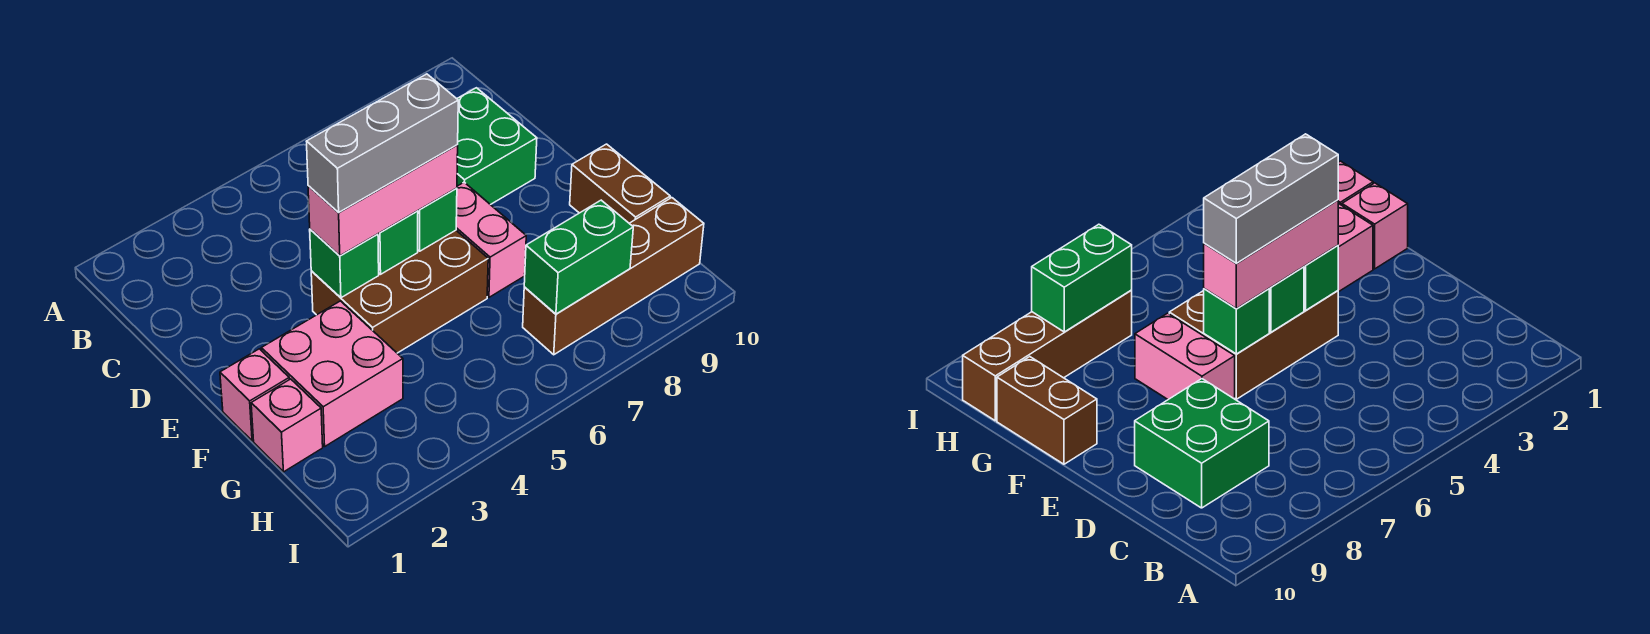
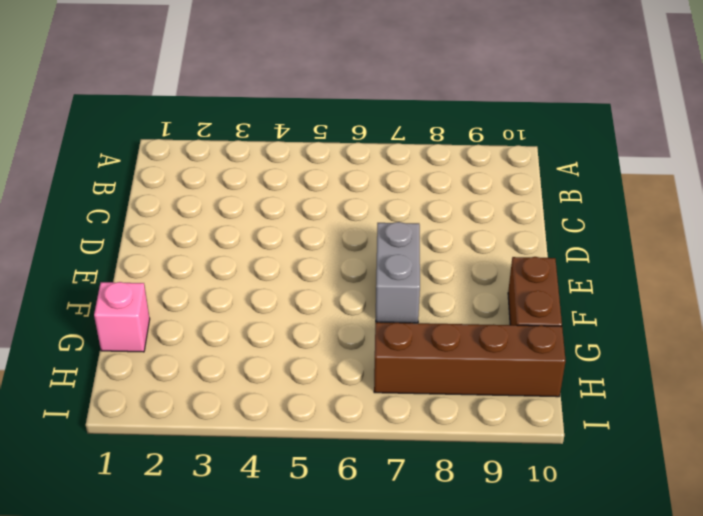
grey brick E7:F7 level 1 -> pink brick E7:F7 level 1
none -> green brick C8:D9 level 1
none -> brown brick E4:F6 level 1
none -> pink brick F1 level 1

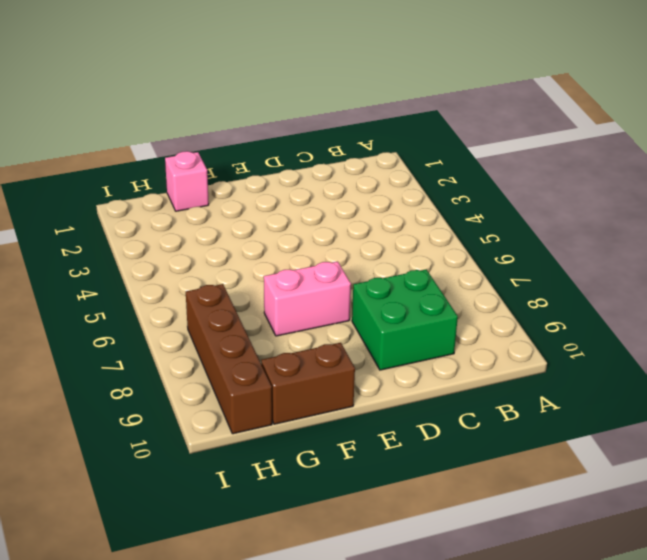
none -> brown brick E4:F6 level 1
none -> pink brick F1 level 1
none -> pink brick F2:G3 level 1

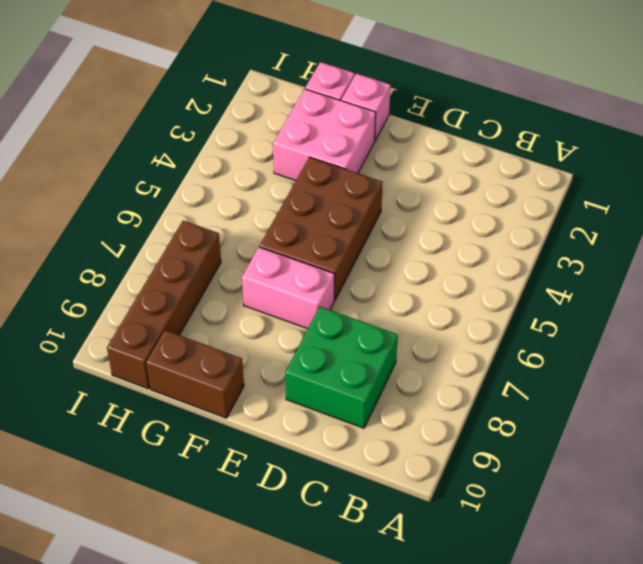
none -> green brick E4 level 2
none -> green brick E5 level 2
none -> green brick E6 level 2

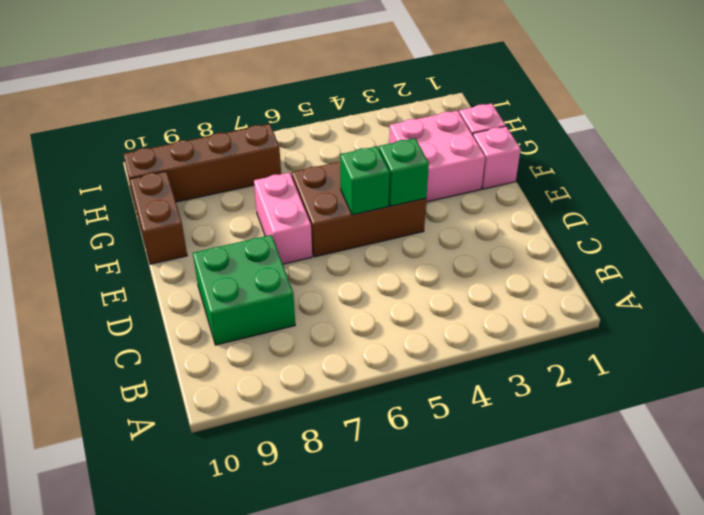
none -> green brick E6 level 2
none -> green brick H7:H8 level 2
none -> pink brick E4:E6 level 3

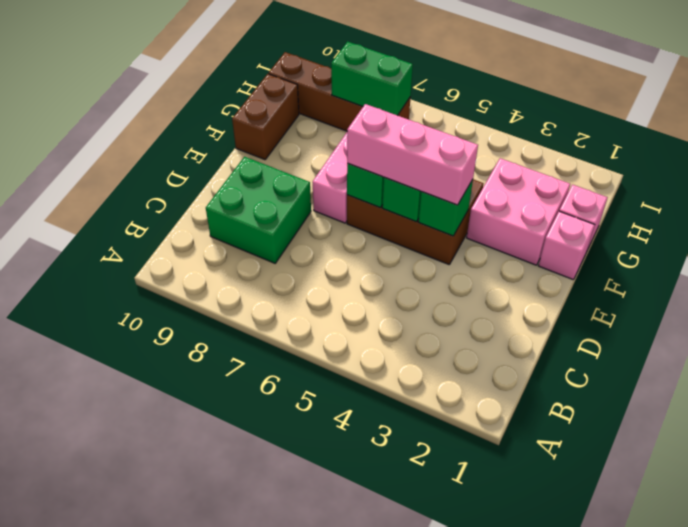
none -> grey brick E4:E6 level 4

